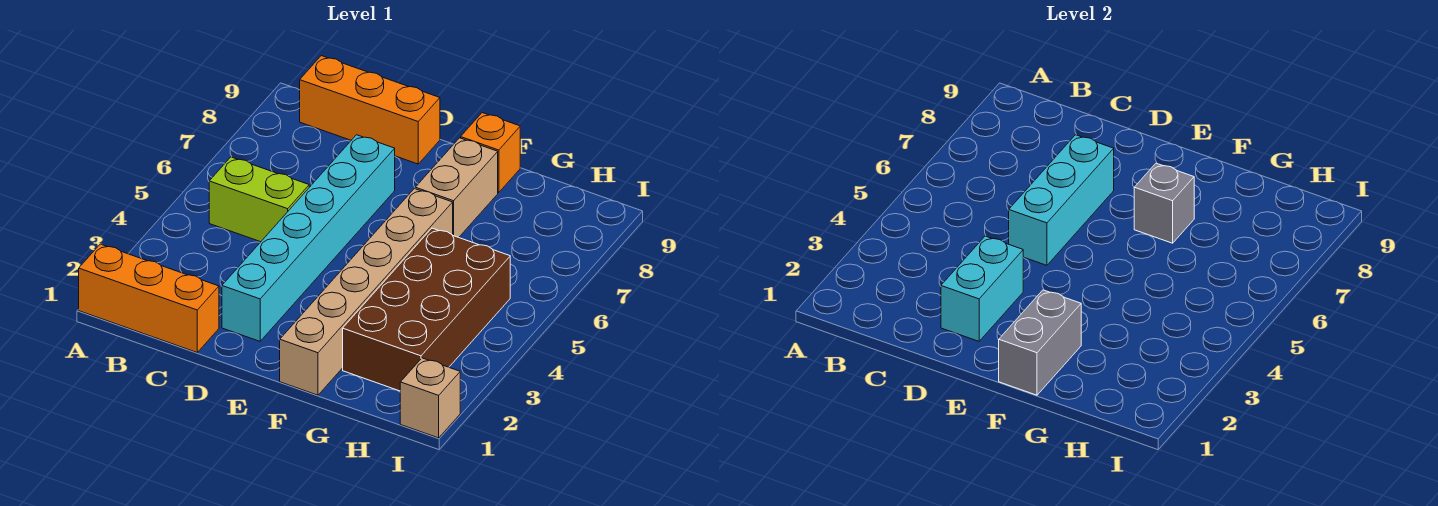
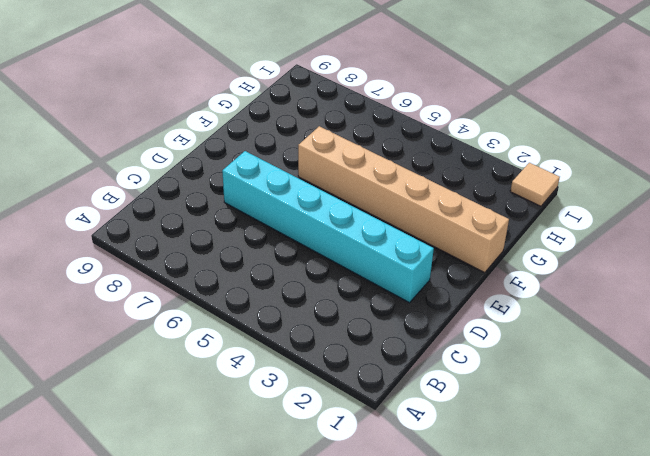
tan tile I1 level 1 -> tan brick I1 level 1
none -> orange brick A1:C1 level 1
none -> lime brick B5:C5 level 1
none -> orange brick B9:D9 level 1

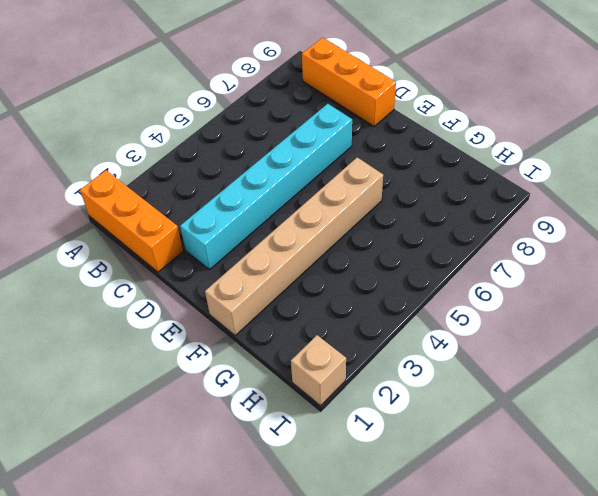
none -> lime brick B5:C5 level 1
none -> tan brick F7:F8 level 1
none -> orange brick F9 level 1

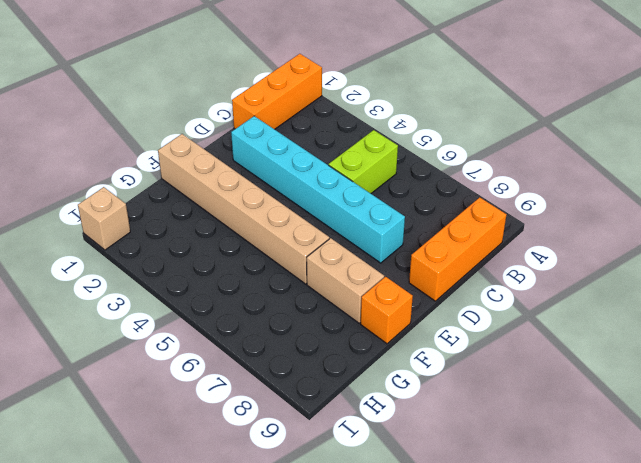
none -> brown brick G2:H5 level 1
none -> cyan brick D2:D3 level 2
none -> cyan brick D5:D7 level 2

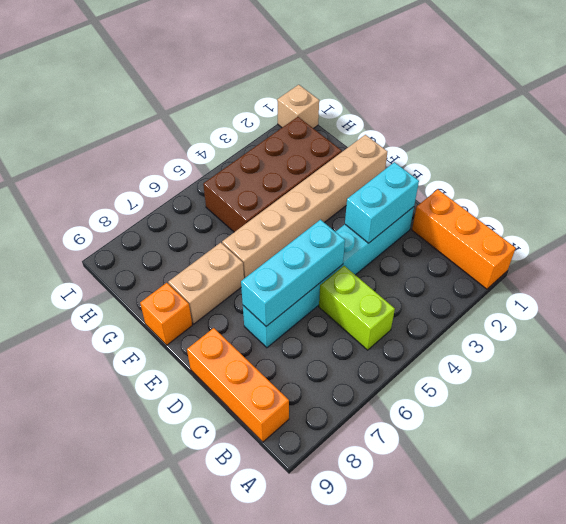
none -> grey brick F1:F2 level 2
none -> grey brick F7 level 2

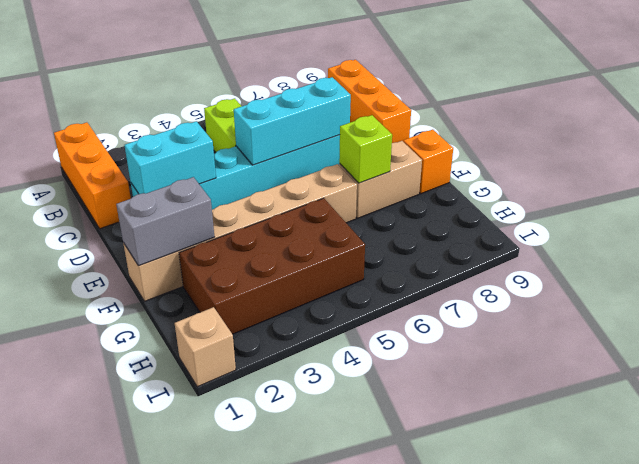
lime brick F7 level 2 -> grey brick F7 level 2

